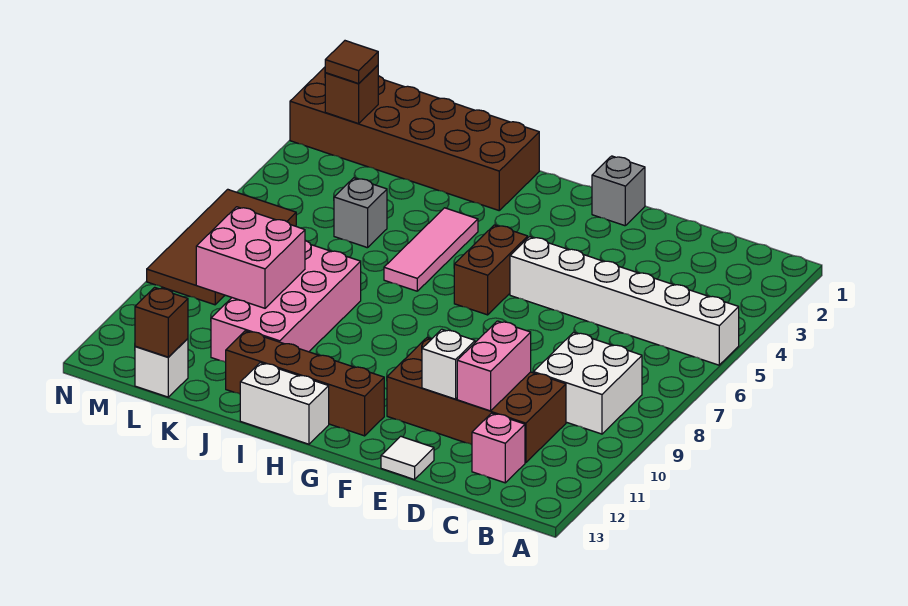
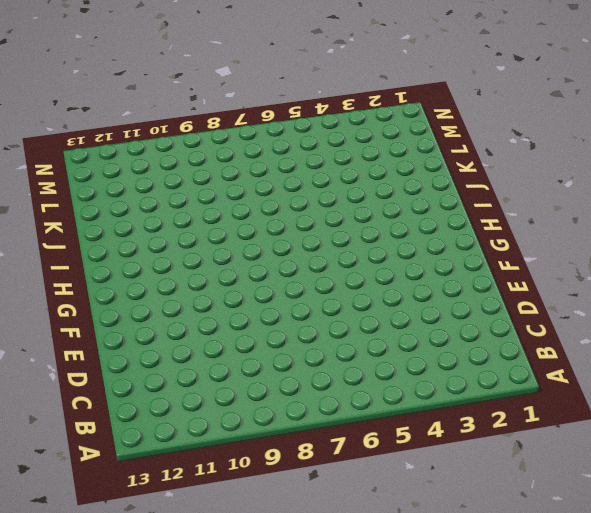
none -> white brick A5:F5 level 1
none -> white brick B8:C9 level 1
none -> brown brick C10:F11 level 1

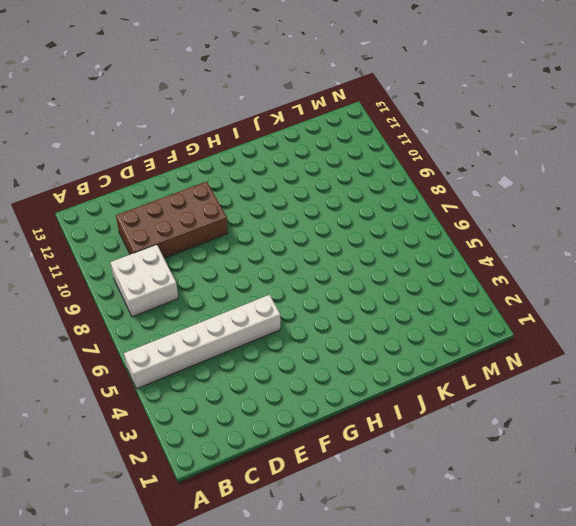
none -> pink brick C12 level 1
none -> white tile E13 level 1
none -> grey brick F1 level 1

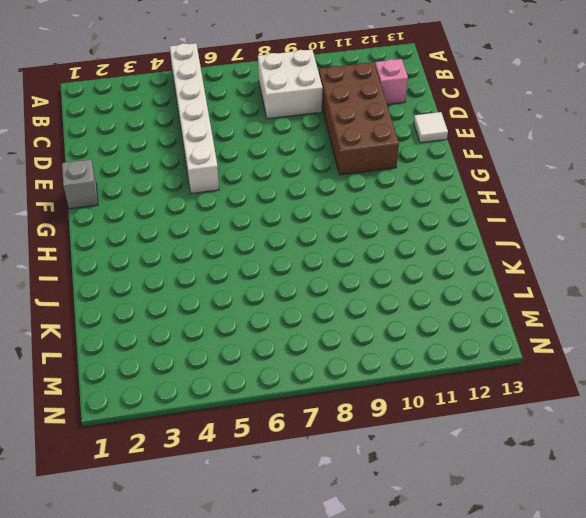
none -> brown brick G5:G6 level 1
none -> brown brick G12:J12 level 1
none -> white brick H13:I13 level 1

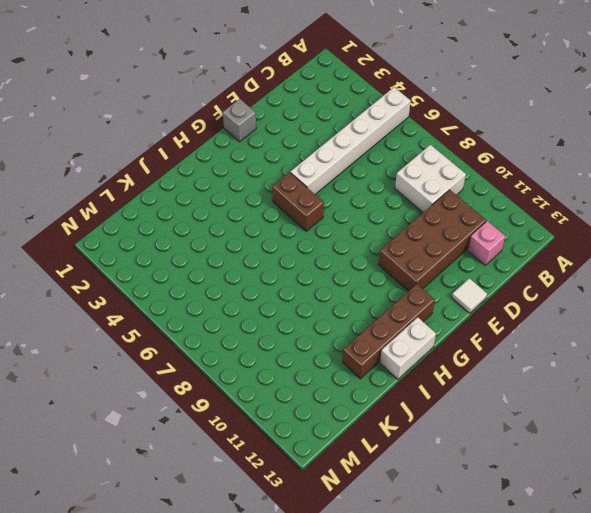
none -> brown brick I1:N2 level 1
none -> pink tile I4:I6 level 1
none -> pink brick J8:K11 level 1

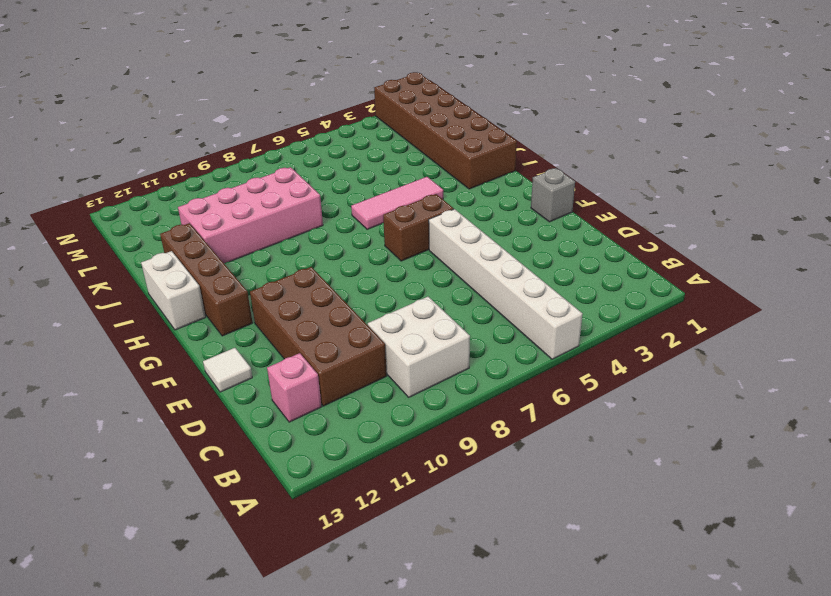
none -> grey brick K5 level 1
none -> white brick L13 level 1
none -> brown tile M6:N9 level 1

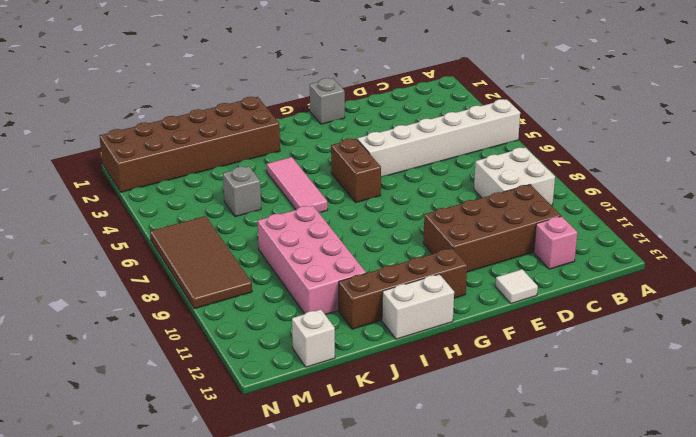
none -> pink brick D10:D11 level 2
none -> white brick E11 level 2
none -> pink brick K9:L10 level 2

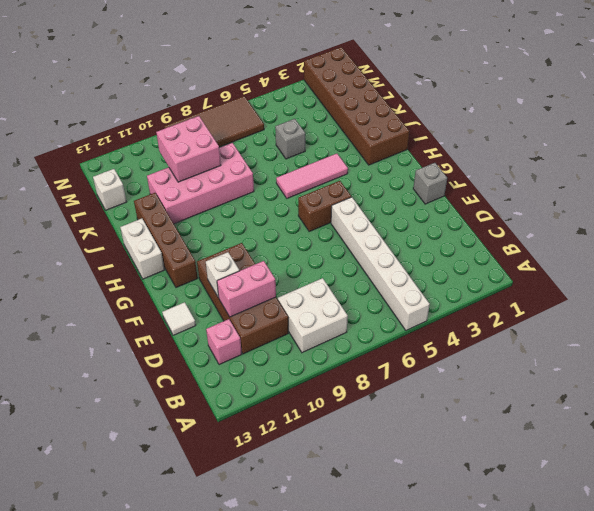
none -> brown brick L13 level 2
none -> brown brick M2 level 2
none -> brown tile M2 level 3

